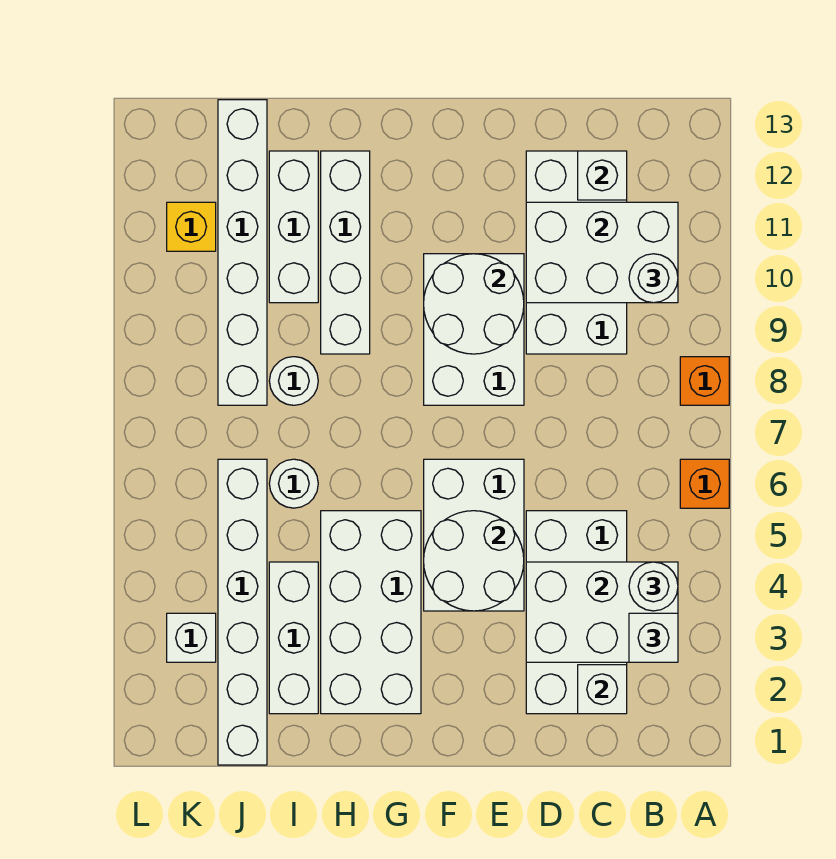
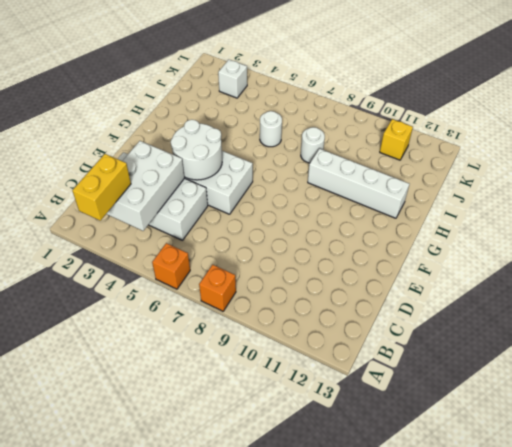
yellow brick A3:B3 level 3 -> white brick B3 level 3
none -> white brick C9:D12 level 1
none -> white brick E8:F10 level 1
none -> white brick G2:H5 level 1

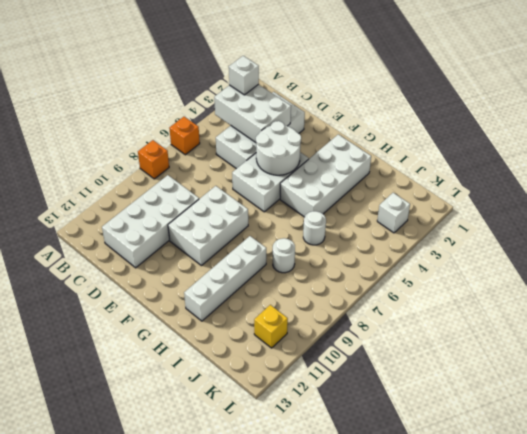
none -> white brick I2:I4 level 1
none -> white brick I10:I12 level 1
none -> white brick J1:J6 level 1

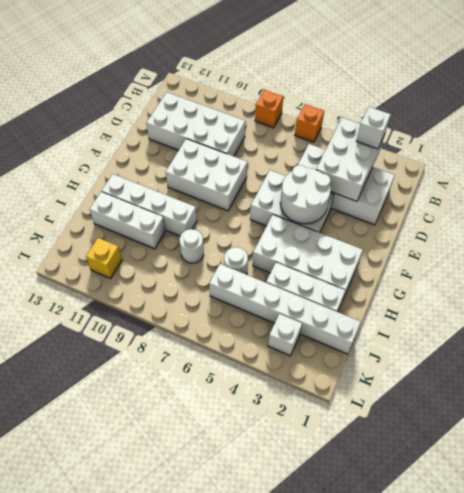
none -> white brick J8:J13 level 1
none -> white brick B10:D11 level 2
none -> white brick C2 level 2

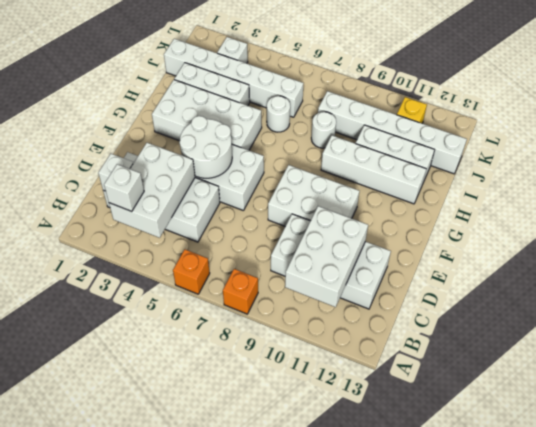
none -> white brick C12 level 2
none -> white round brick E9:F10 level 2
none -> white round brick B4 level 3

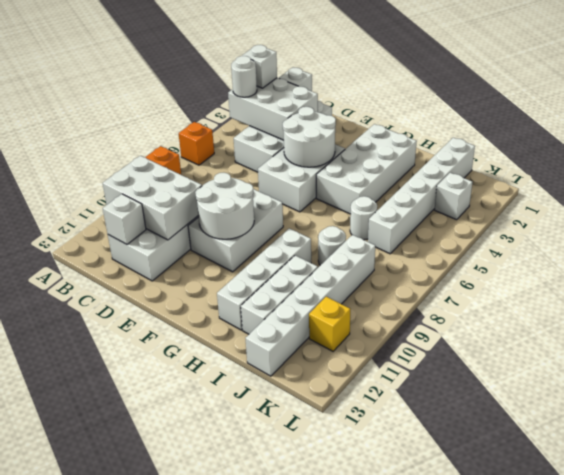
none -> white brick I2:I4 level 1
none -> white round brick B10 level 3

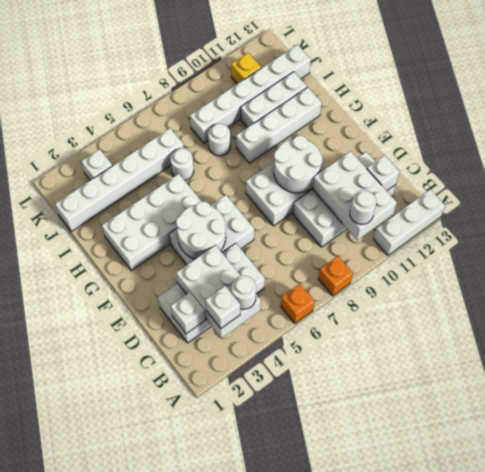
white brick A11:A13 level 1 -> white brick I2:I4 level 1

